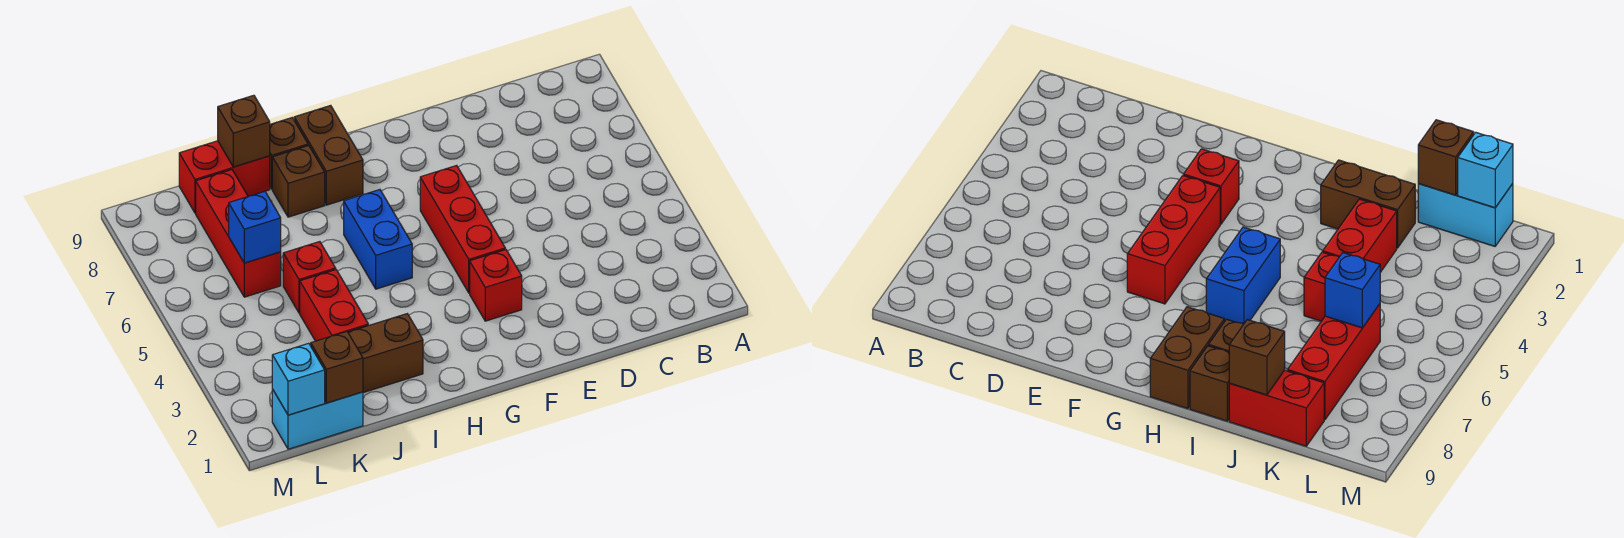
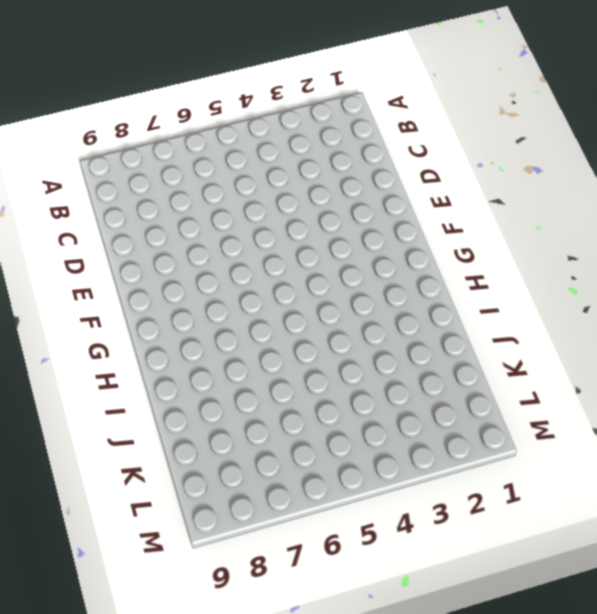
none -> red brick F3 level 1
none -> red brick F4:F6 level 1
none -> blue brick H5:H6 level 1

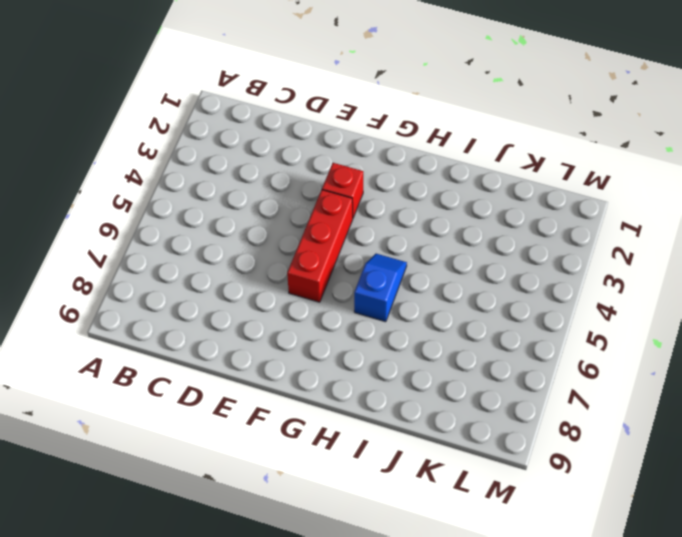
blue slope H5:H6 level 1 top 6 -> blue brick H5:H6 level 1
none -> brown brick H8:H9 level 1
none -> brown brick I2:J2 level 1
none -> brown brick I8 level 1

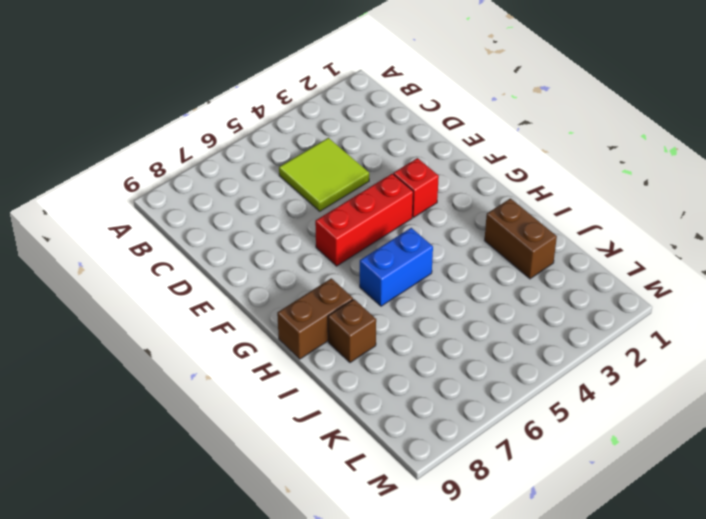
lime tile C4:D5 level 1 -> none
none -> brown brick I9 level 1
none -> red brick J3:J4 level 1
none -> red brick J5 level 1

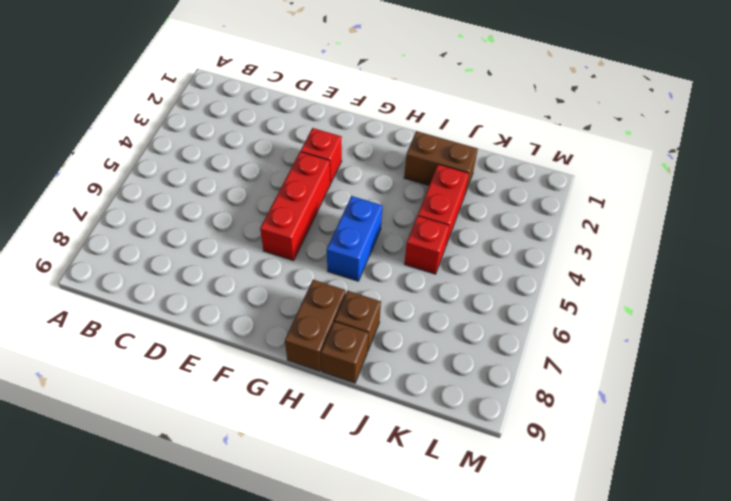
none -> red brick J9:K9 level 1
none -> cyan brick K1:L1 level 1
none -> red brick K6:K8 level 1

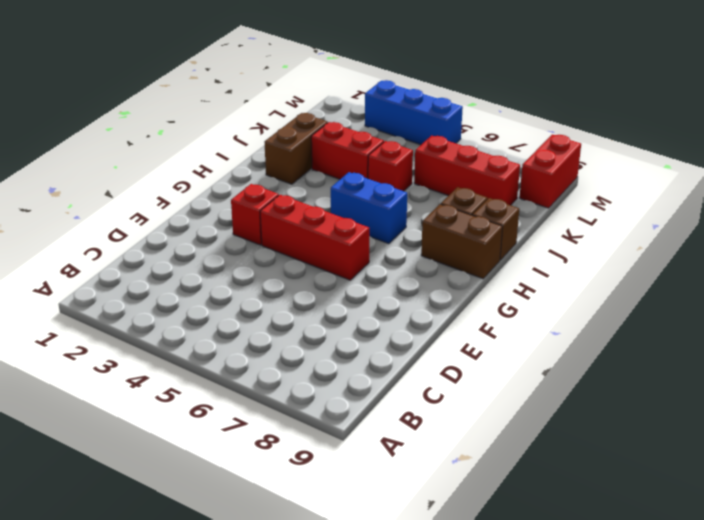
red brick L9:M9 level 1 -> red brick J9:K9 level 1
blue brick M3:M5 level 1 -> none
none -> cyan brick K1:L1 level 1
none -> brown brick J9 level 2
none -> brown brick K1 level 2

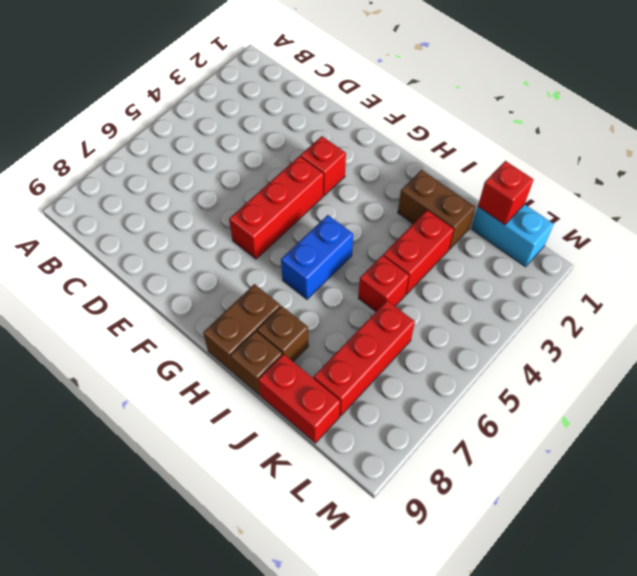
red brick K1 level 2 -> brown brick K1 level 2
none -> brown brick J9 level 2
none -> blue brick K6 level 2
none -> cyan brick L1 level 2

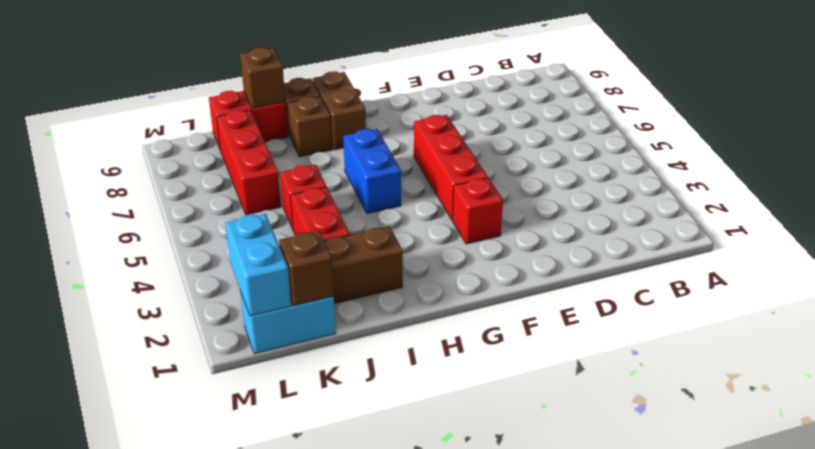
cyan brick L1:L2 level 2 -> cyan brick L1 level 2
none -> blue brick K6 level 2

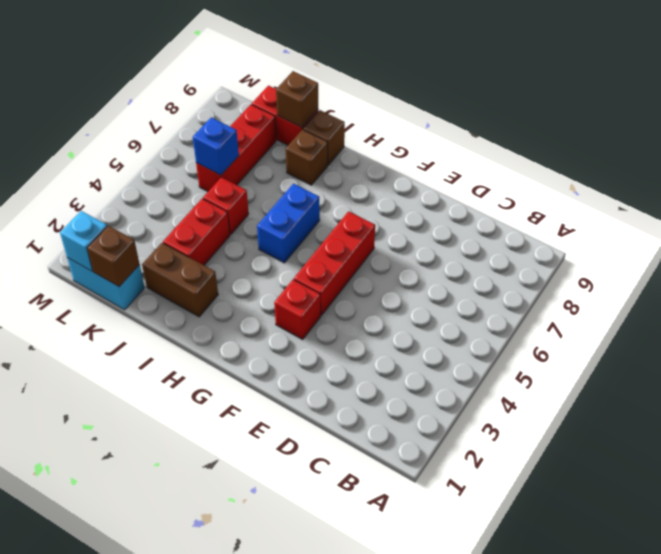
none -> brown brick H8:H9 level 1

